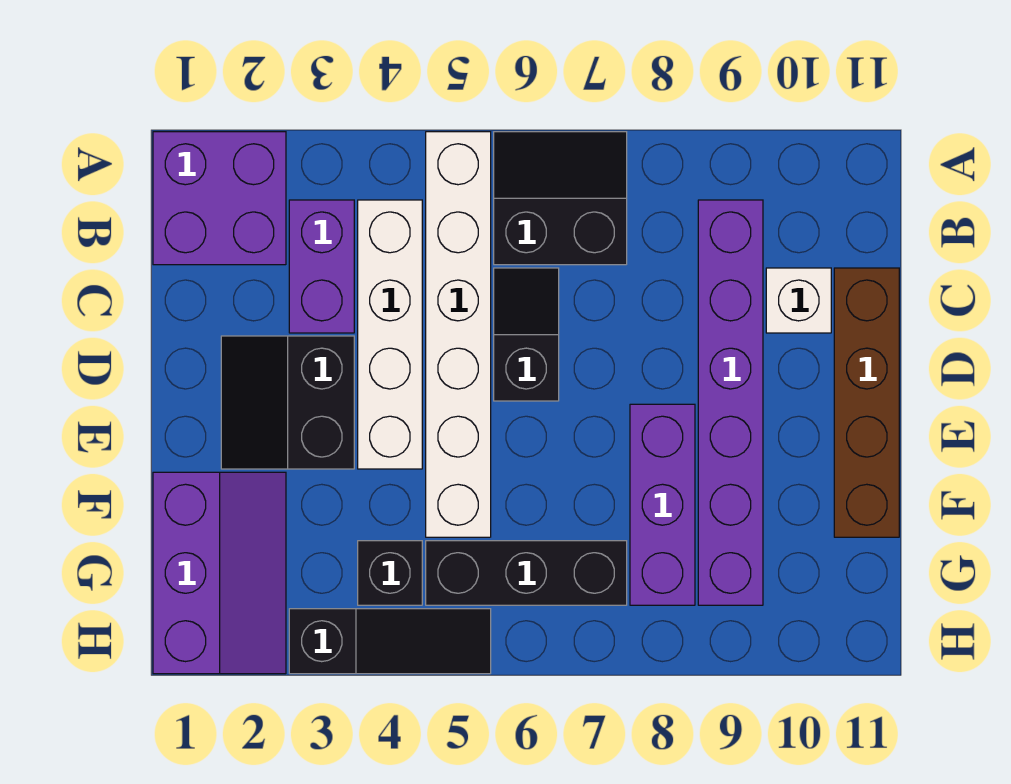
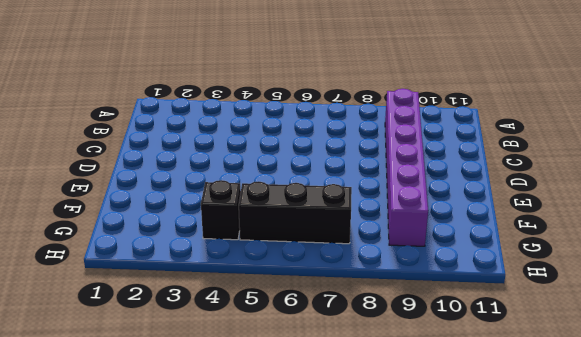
none -> purple brick A1:B2 level 1
none -> white brick A5:F5 level 1
none -> black slope A6:B7 level 1 top B

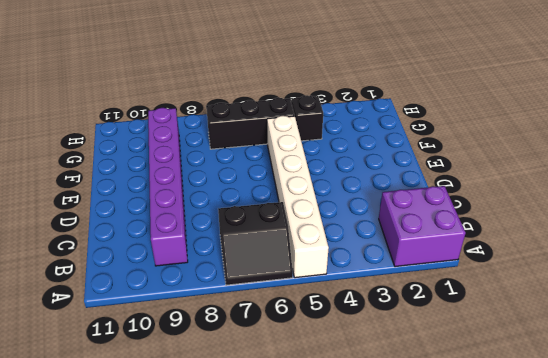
none -> purple brick B3:C3 level 1
none -> white brick B4:E4 level 1
none -> black slope C6:D6 level 1 top D

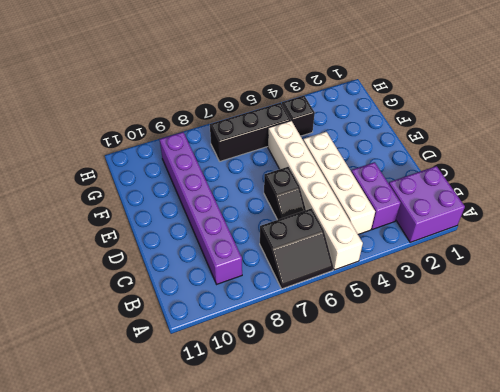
none -> white brick C10 level 1
none -> brown brick C11:F11 level 1
none -> black slope D2:E3 level 1 top 3

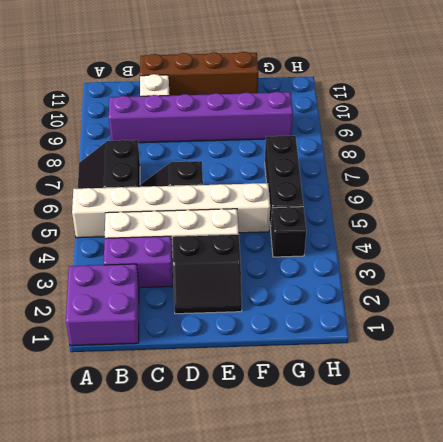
none -> purple brick E8:G8 level 1
none -> purple slope F1:H2 level 1 top 1
none -> black slope H3:H5 level 1 top 3

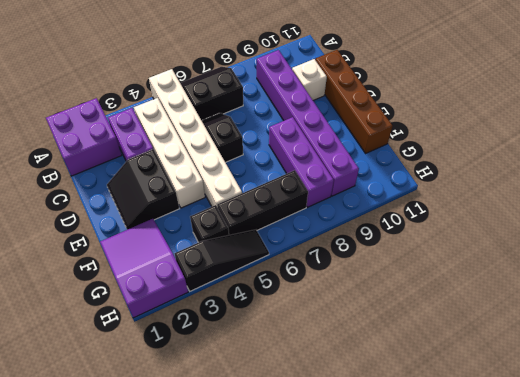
purple slope F1:H2 level 1 top H -> purple slope F1:H2 level 1 top 1

